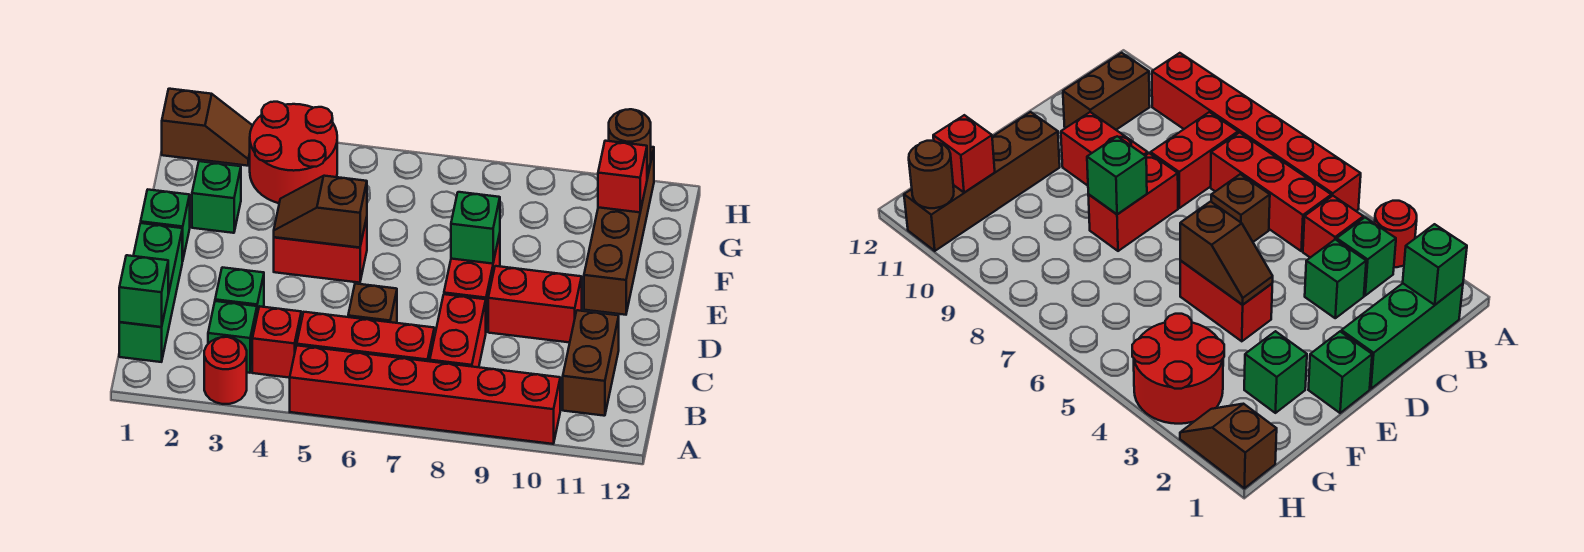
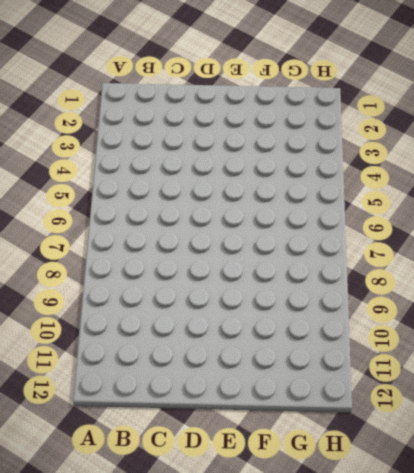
none -> red round brick A3 level 1
none -> red brick A5:A10 level 1
none -> green brick B1:D1 level 1

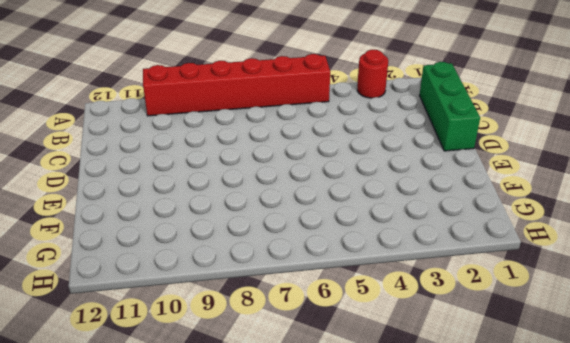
none -> green brick B3 level 1
none -> red brick B4 level 1
none -> red brick B5:B7 level 1

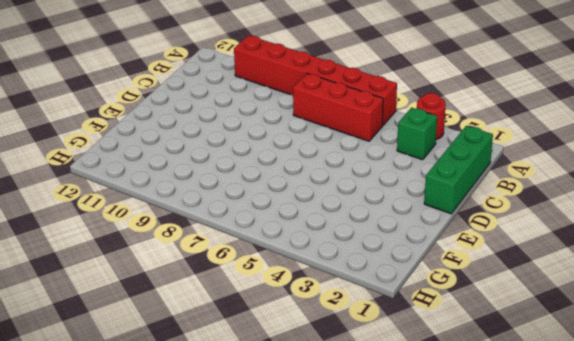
none -> red brick B4 level 1
none -> red brick B8:C8 level 1
none -> brown brick B11:C11 level 1

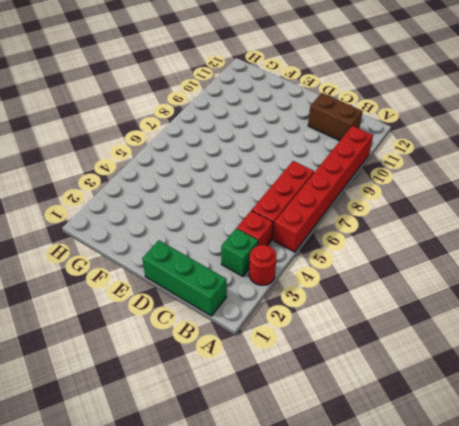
none -> red brick B8:C8 level 1
none -> green brick C3 level 1
none -> brown brick C6 level 1

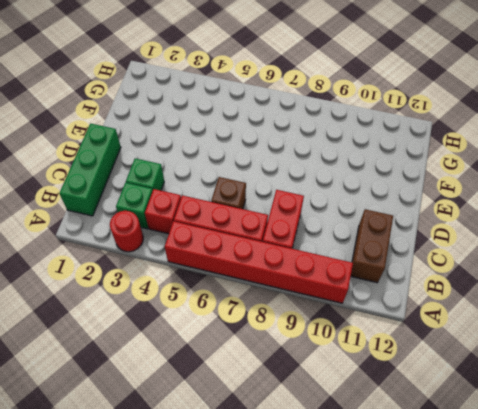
none -> red brick D8:E8 level 1
none -> red brick D9:D10 level 1
none -> green brick E1 level 1

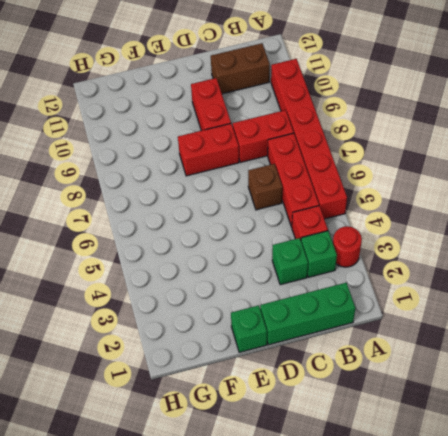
none -> red brick E4:E5 level 1
none -> brown brick E11:H11 level 1
none -> green brick F2 level 1

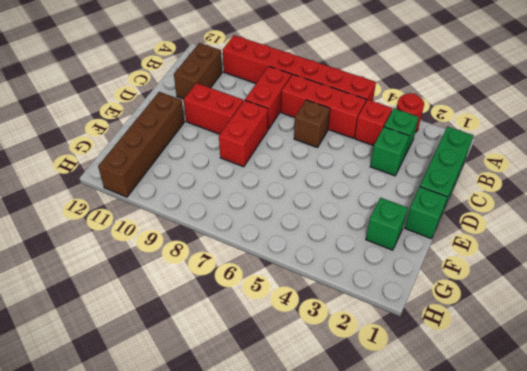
none -> red brick E4:E5 level 1
none -> red round brick G3:H4 level 1
none -> brown slope H1:H2 level 1 top 1

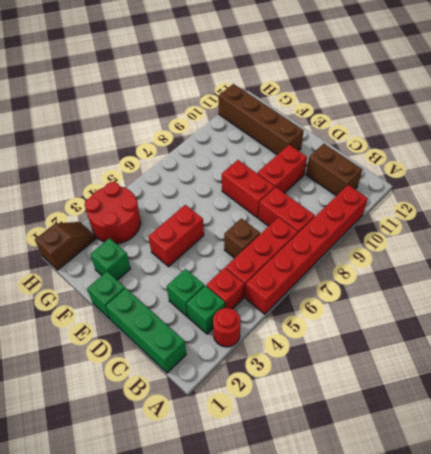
none -> green brick B1 level 2
none -> brown slope E4:E5 level 2 top 5
none -> green brick E8 level 2

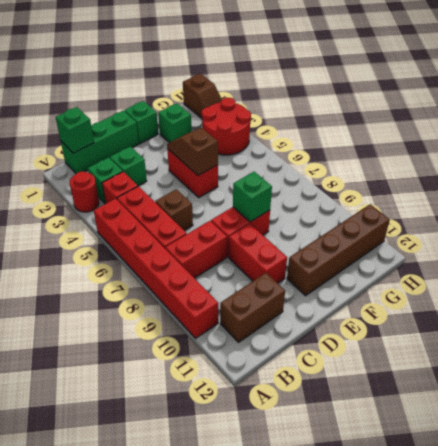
none -> red brick G11 level 2
none -> brown round brick H11 level 2

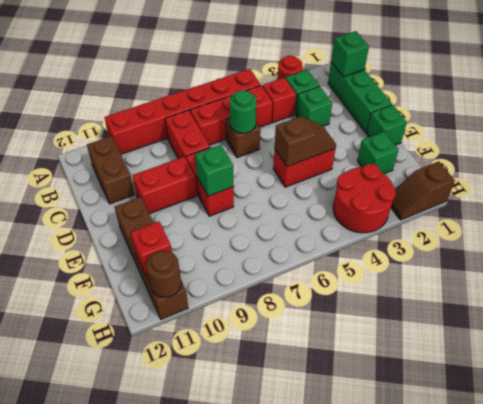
green round brick C6 level 2 -> none

